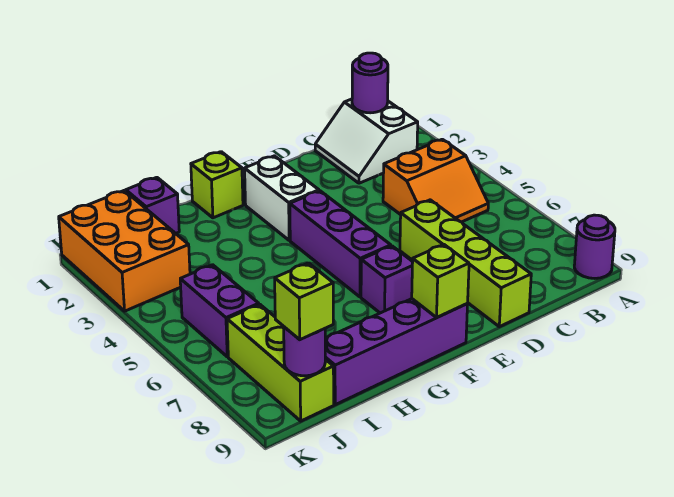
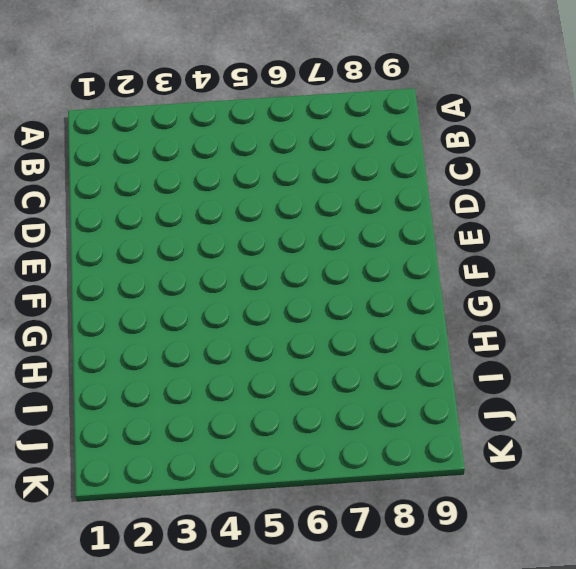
none -> purple round brick A9 level 1
none -> white slope B1:C2 level 1 top B
none -> orange slope B4:C5 level 1 top 4

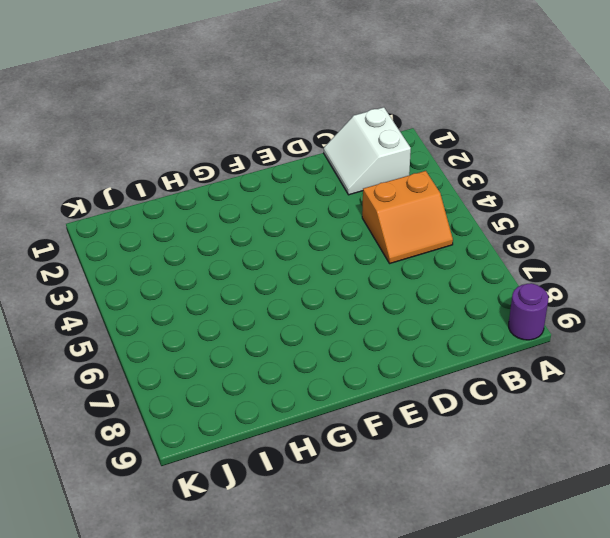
none -> lime brick D6:D9 level 1
none -> white brick F2:F3 level 1
none -> purple brick F4:F6 level 1

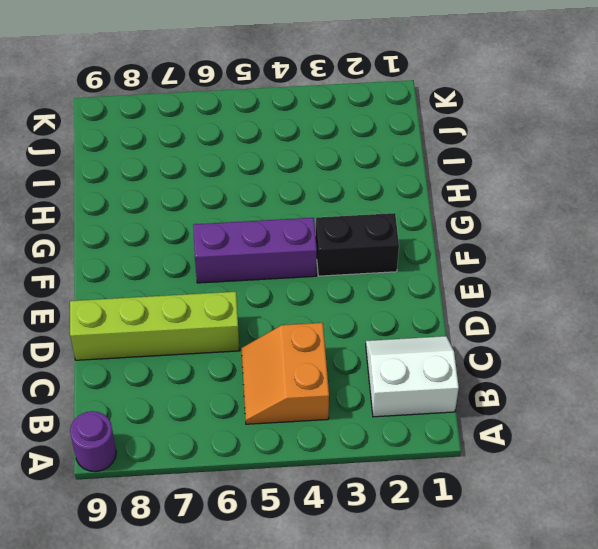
black brick F2:F3 level 1 -> white brick F2:F3 level 1
none -> purple brick F7 level 1
none -> purple brick F9:I9 level 1
none -> lime brick G1 level 1

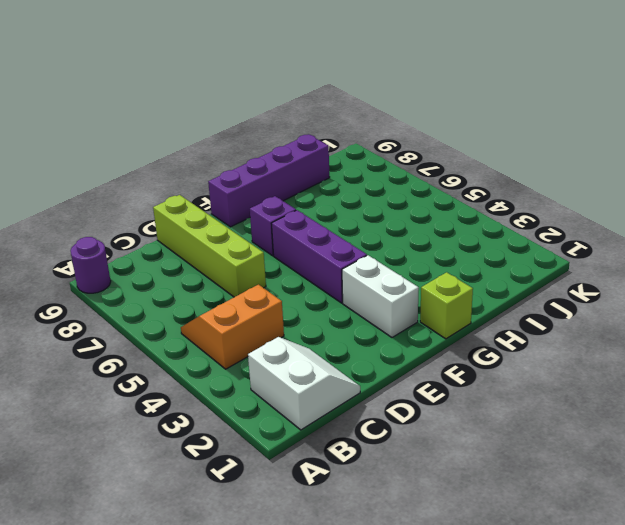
none -> purple brick I1 level 1
none -> orange brick J1:K3 level 1
none -> purple brick J5:J6 level 1

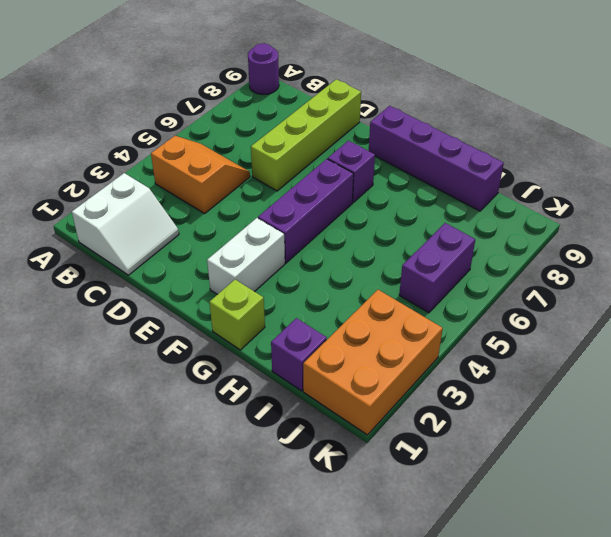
none -> lime brick J7:J9 level 1
none -> purple round brick B1 level 2
none -> lime brick F9 level 2

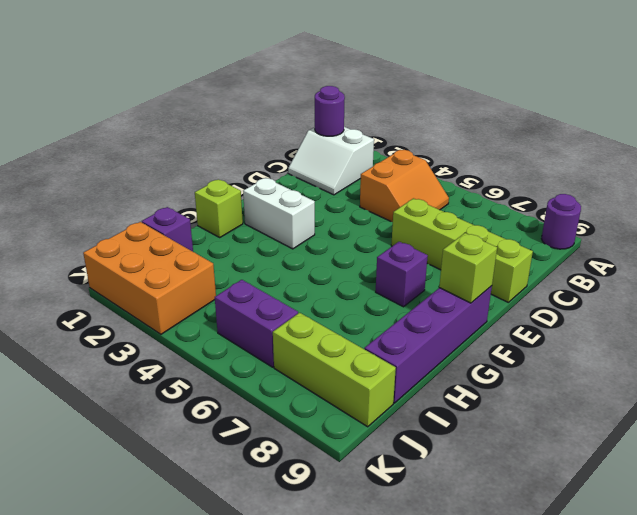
none -> purple brick F4:F6 level 1
none -> purple round brick J9 level 2
none -> lime brick J9 level 3

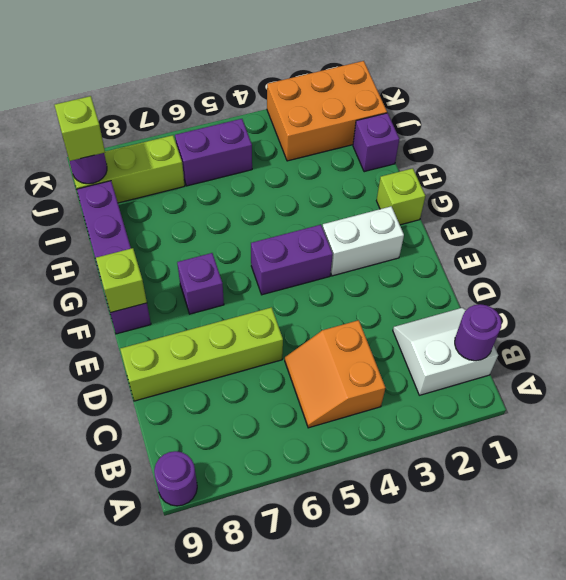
purple brick F4:F5 level 1 -> purple brick F4:F6 level 1

